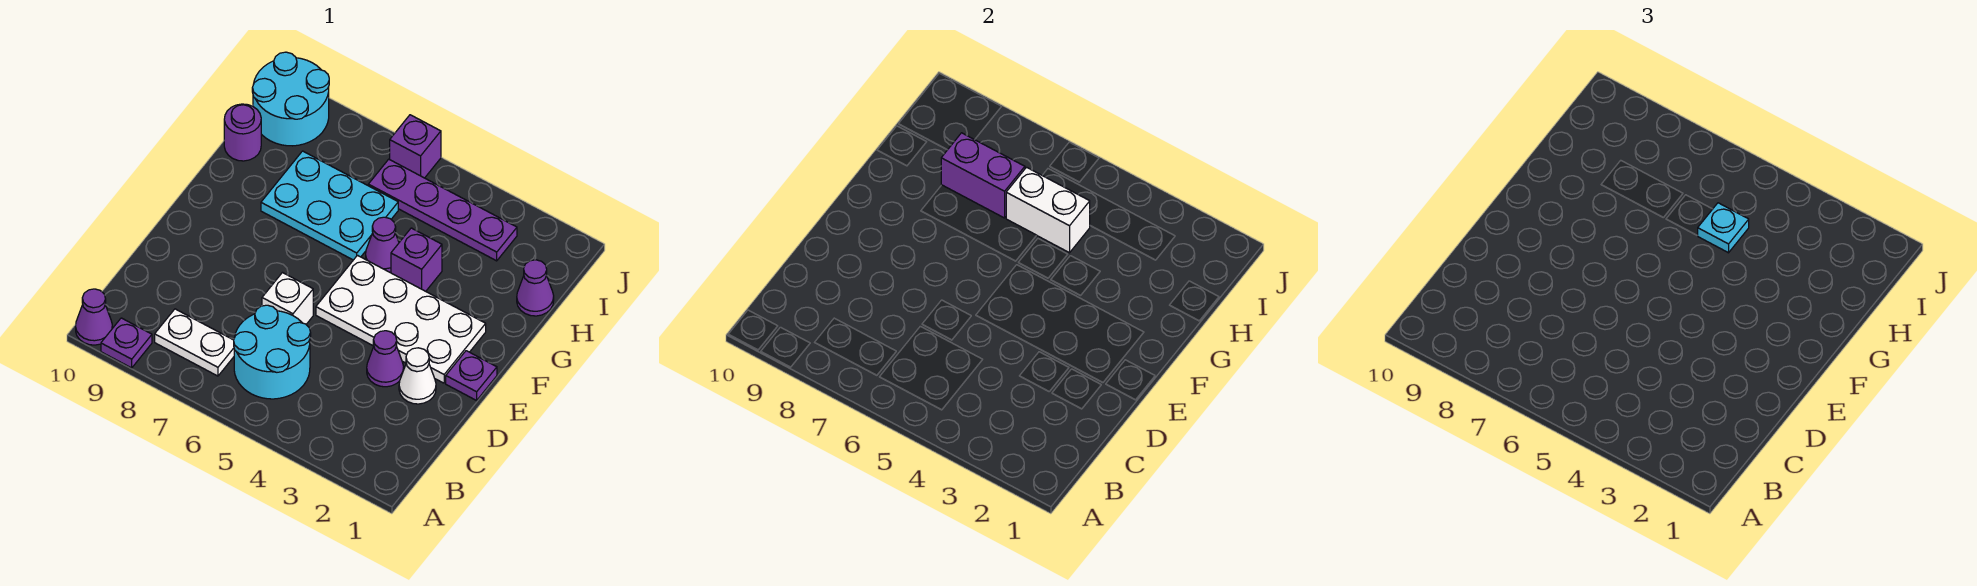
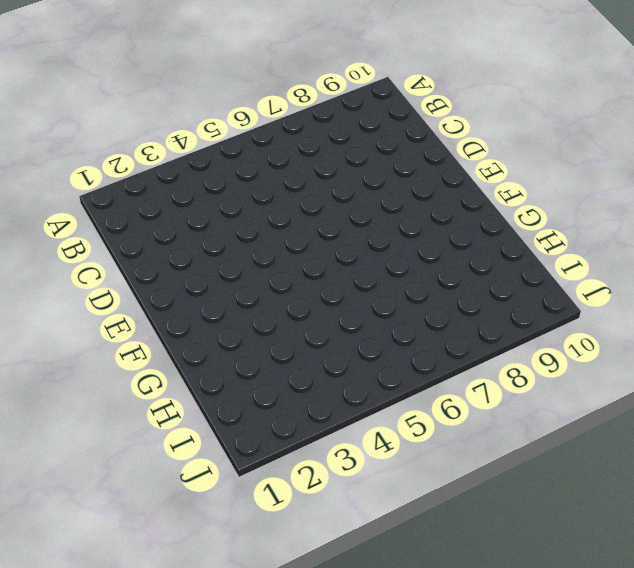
none -> purple plate A9 level 1
none -> purple cone A10 level 1
none -> cyan round brick B5:C6 level 1

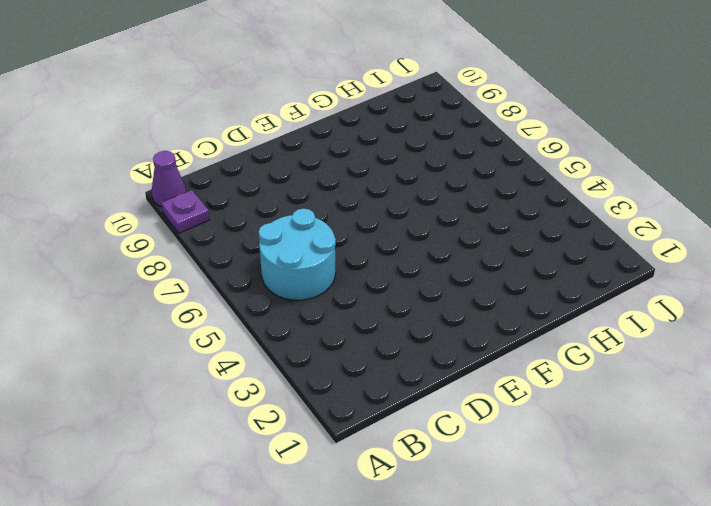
none -> white plate B7:B8 level 1
none -> white cone D2 level 1
none -> purple cone D3 level 1

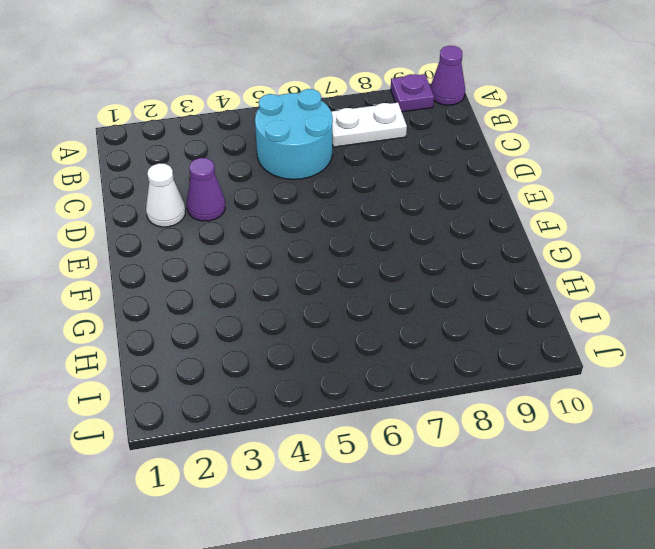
none -> white brick D6 level 1
none -> purple plate E1 level 1
none -> white plate E2:F5 level 1

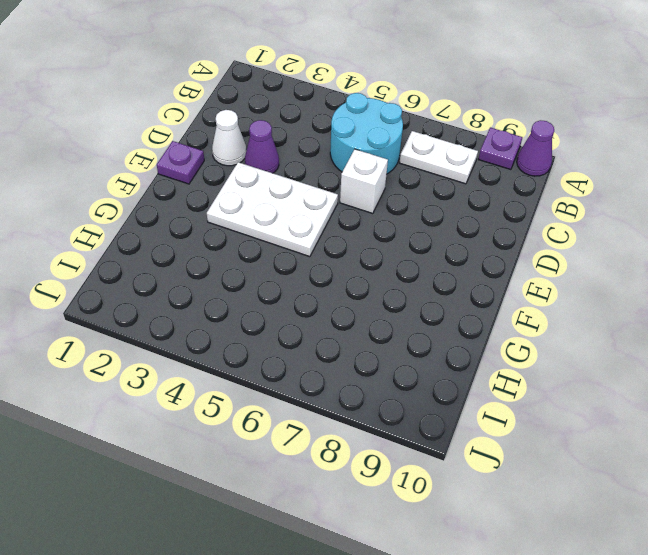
white plate E3:F5 level 1 -> white plate E2:F5 level 1
none -> purple brick G4 level 1
none -> purple cone G5 level 1
none -> cyan plate G6:H8 level 1

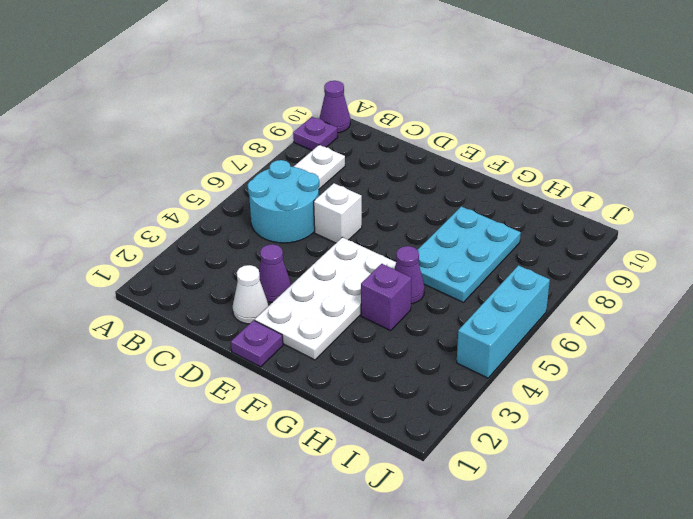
cyan brick J4:J6 level 1 -> purple brick J6 level 1
none -> purple cone H1 level 1
none -> purple round brick H10 level 1
none -> purple plate I3:I6 level 1

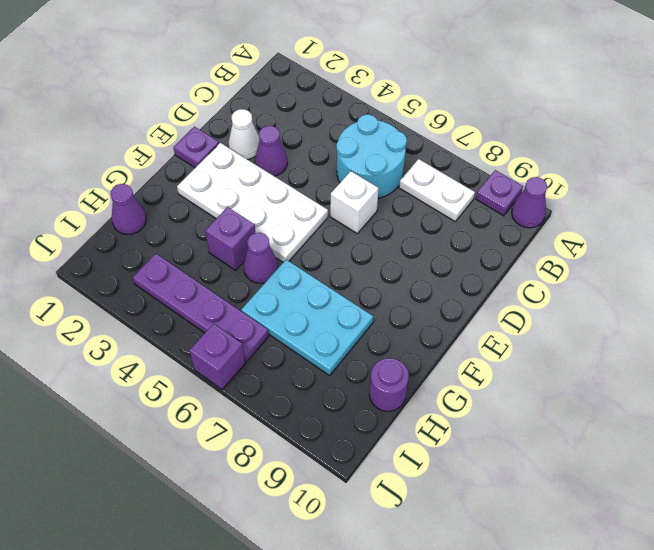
none -> cyan round brick I9:J10 level 1
none -> white brick H5:H6 level 2
none -> purple brick H7:H8 level 2

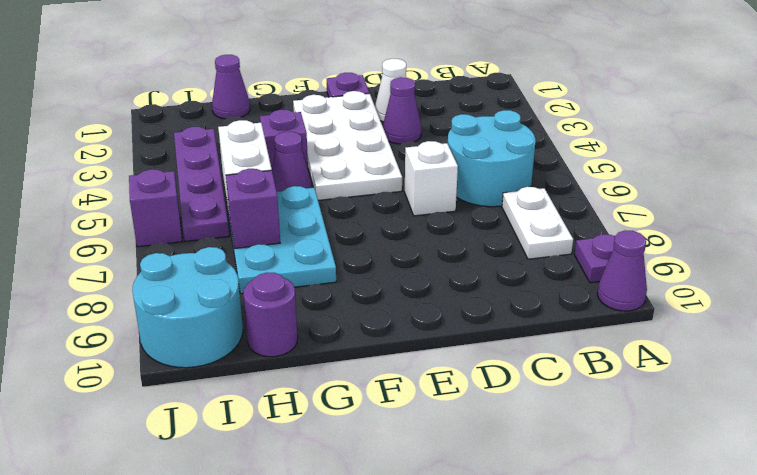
purple brick H7 level 2 -> purple brick H7:H8 level 2
none -> cyan plate H5 level 3

